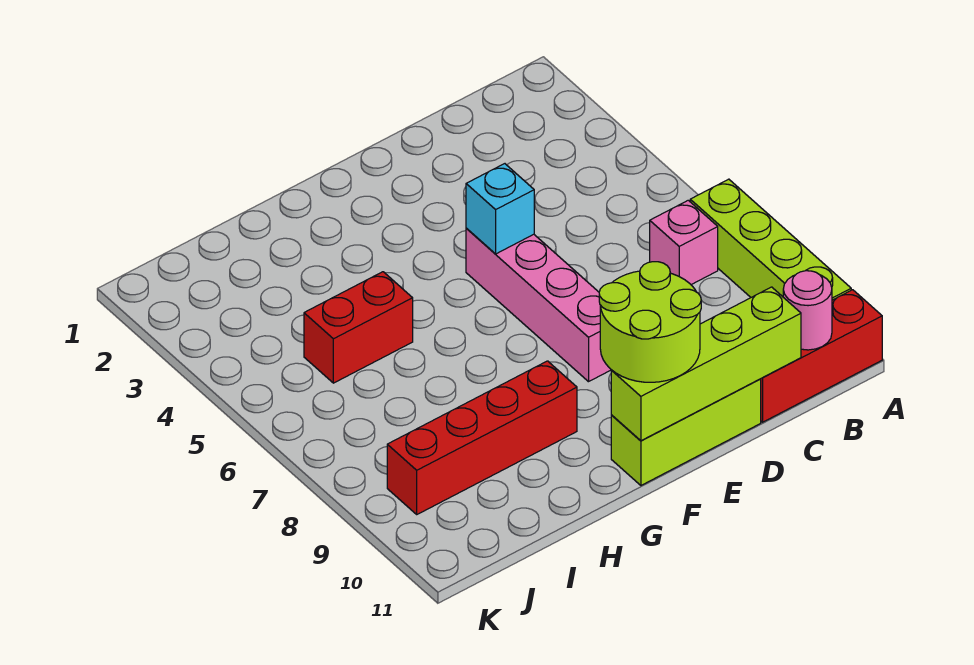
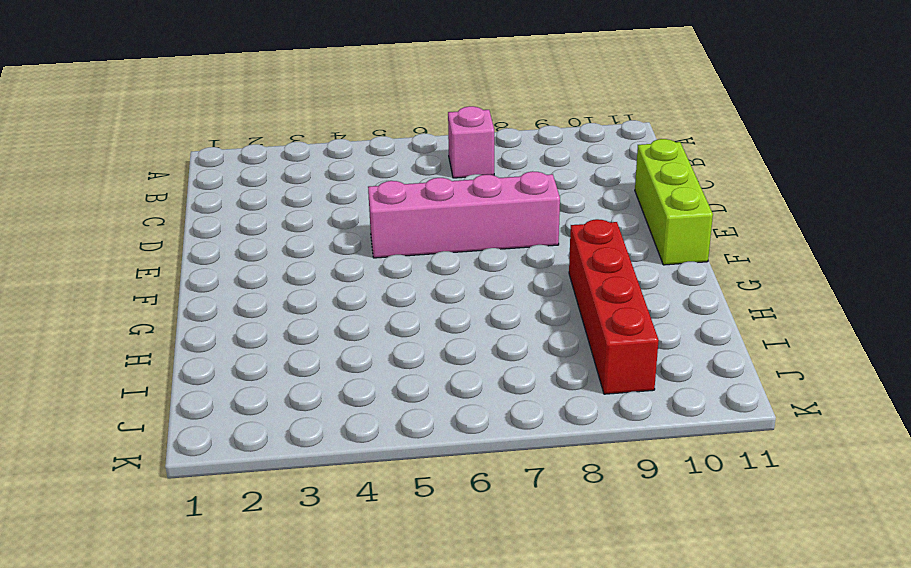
none -> lime brick A7:A10 level 1
none -> red brick A11:C11 level 1

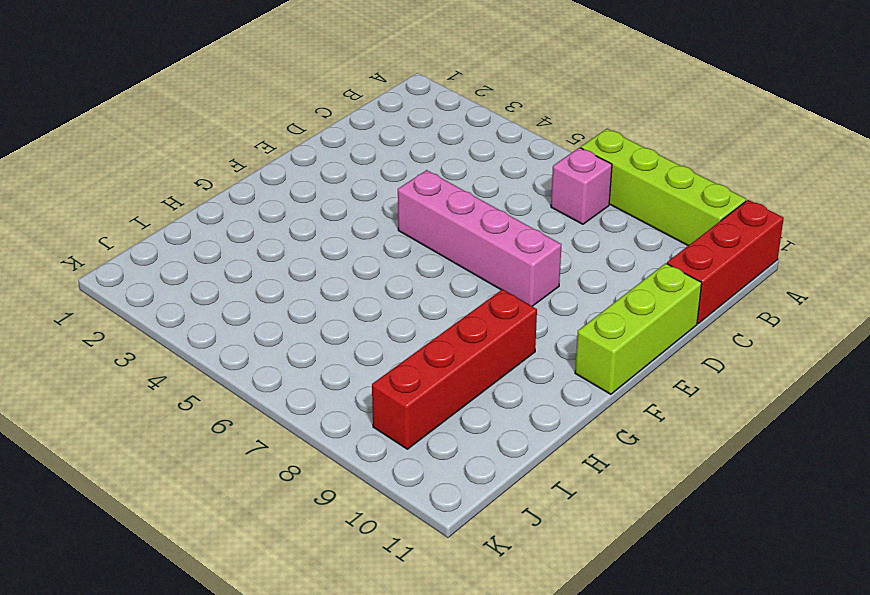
none -> red brick H5:I5 level 1
none -> pink round brick B11 level 2

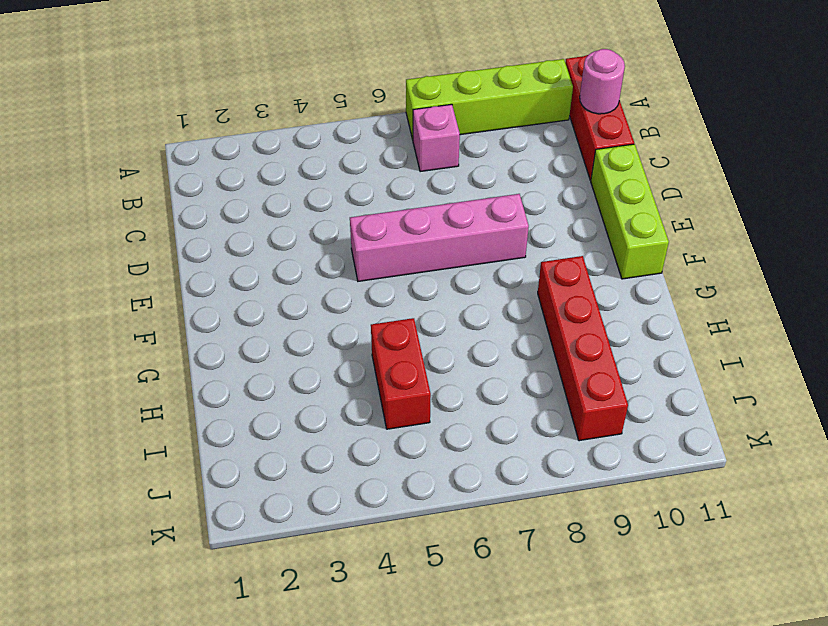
none -> lime brick C11:F11 level 2
none -> cyan brick E5 level 2

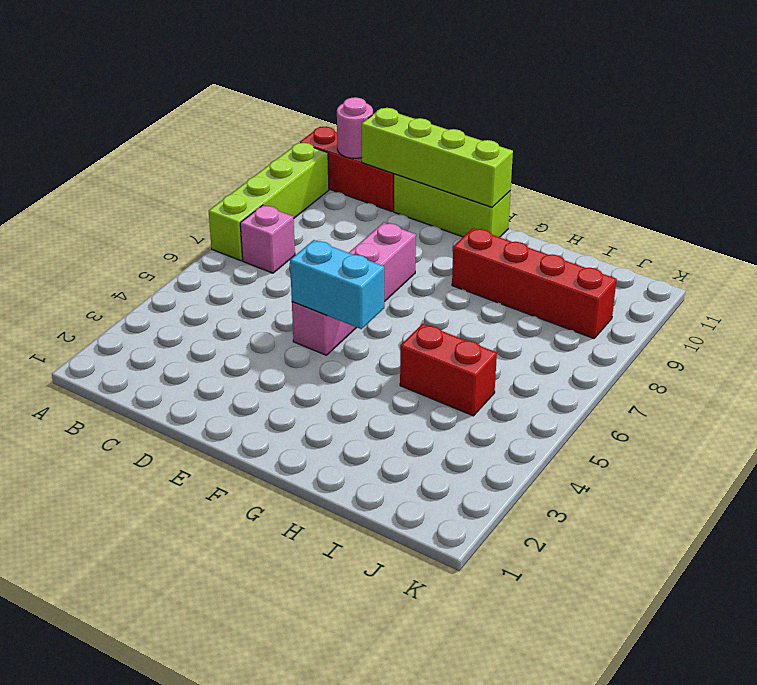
cyan brick E5:F5 level 2 -> cyan brick E5 level 2
none -> lime round brick E10:F11 level 3

